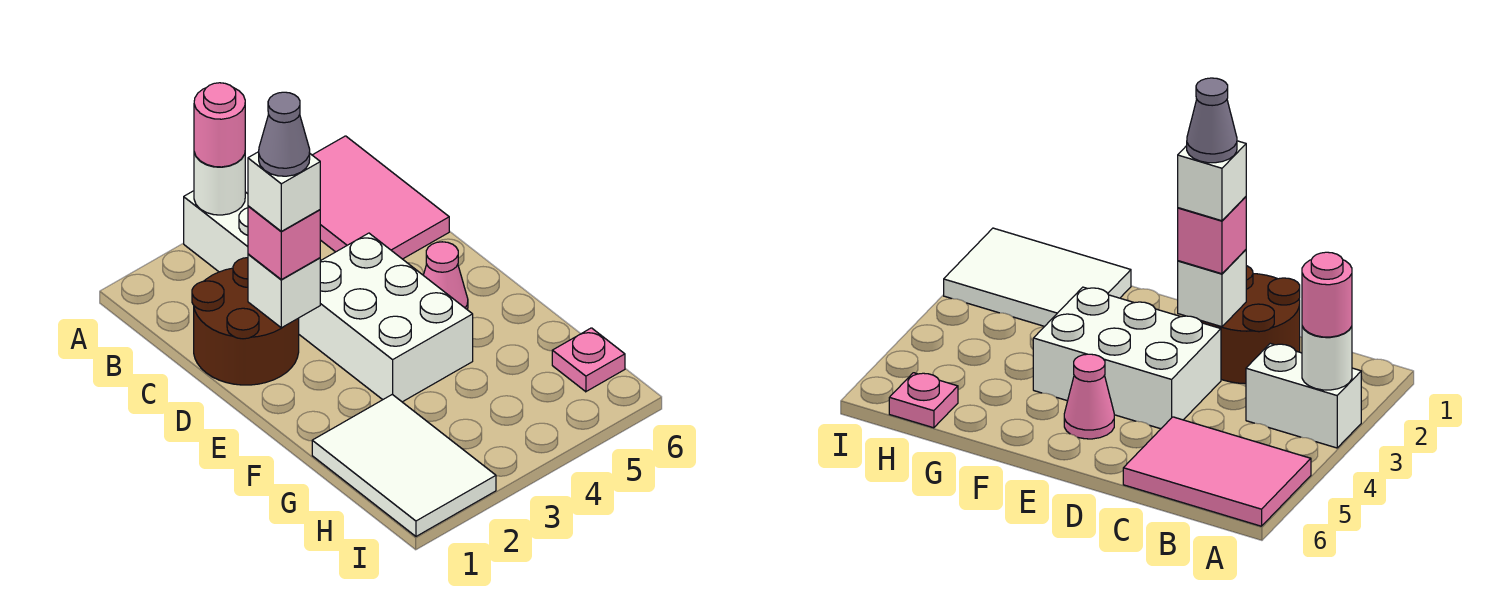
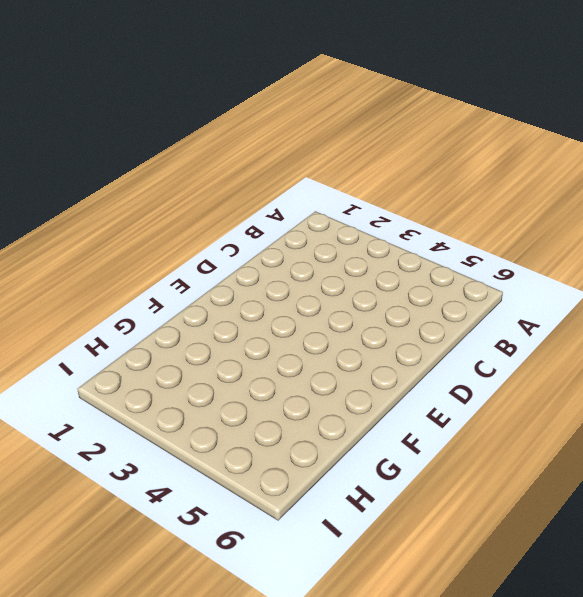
none -> white brick A3:B3 level 1
none -> pink tile A5:C6 level 1
none -> brown round brick C1:D2 level 1

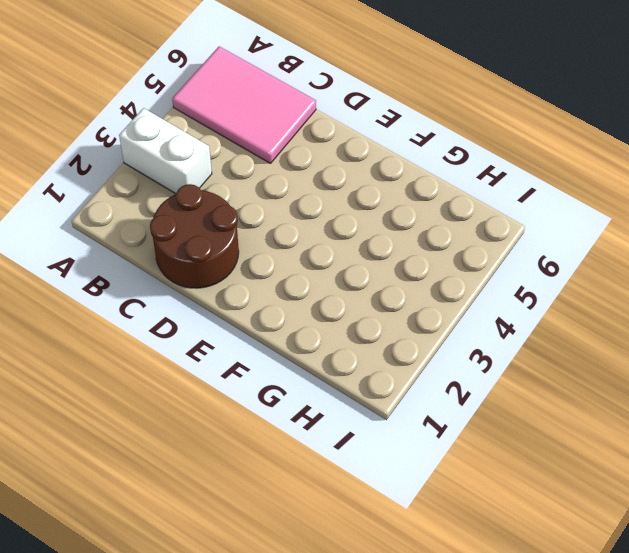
none -> white brick D3:F4 level 1
none -> pink cone E5 level 1
none -> white tile G1:I2 level 1

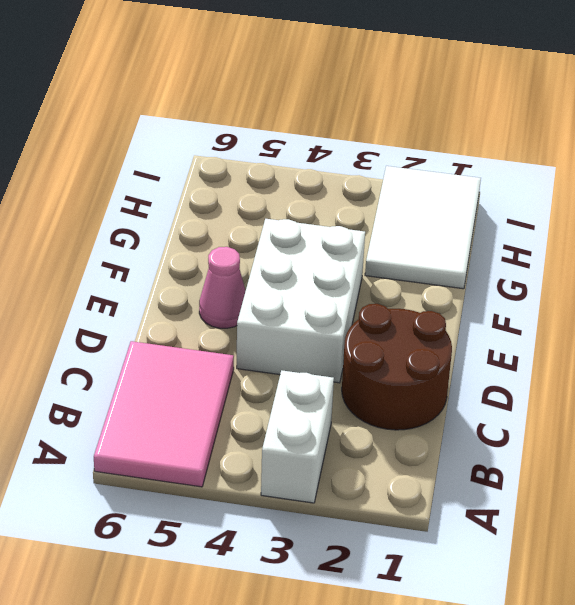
none -> pink plate H6 level 1
none -> white round brick A3 level 2
none -> white brick D2 level 2

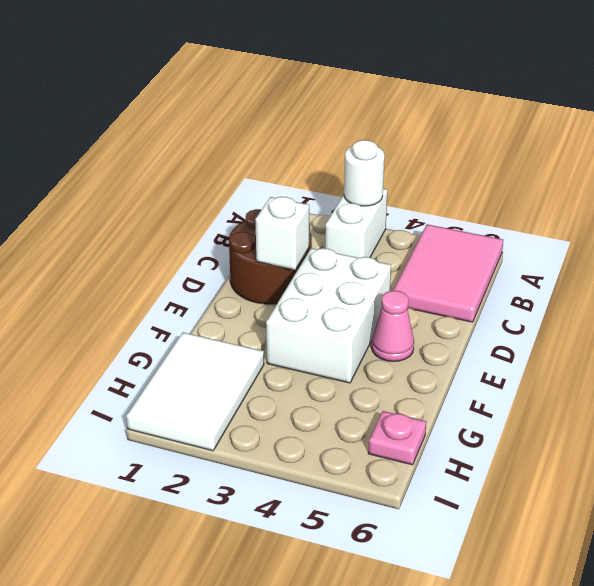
none -> pink round brick A3 level 3
none -> pink brick D2 level 3
none -> white brick D2 level 4

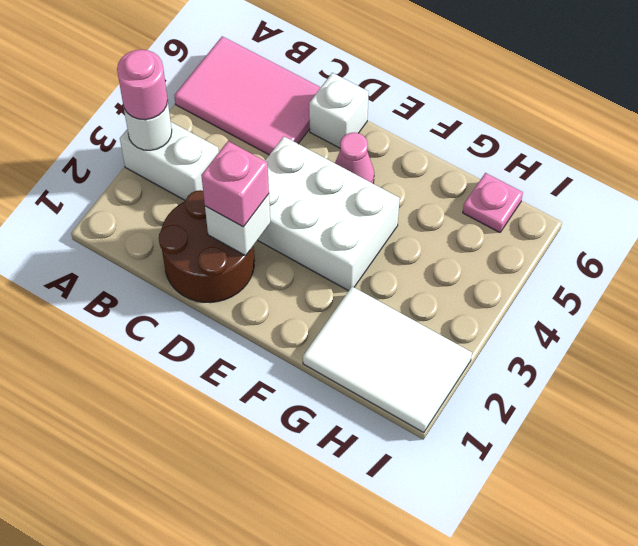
white brick D6 level 1 -> white brick D2 level 4
none -> grey cone D2 level 5

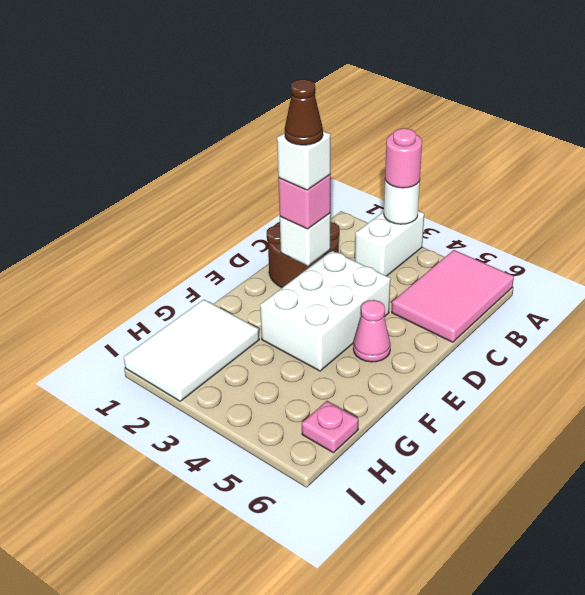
brown cone D2 level 5 -> grey cone D2 level 5

